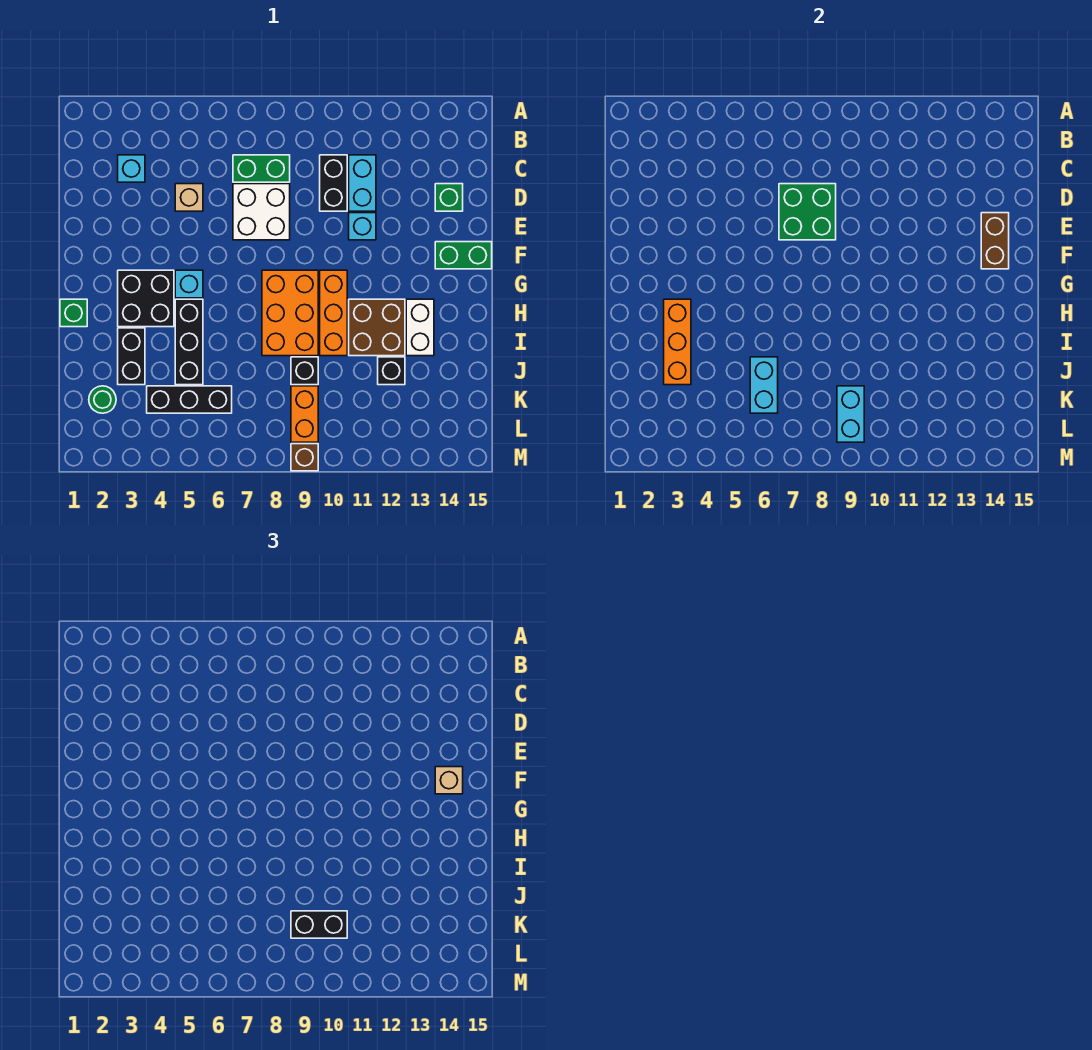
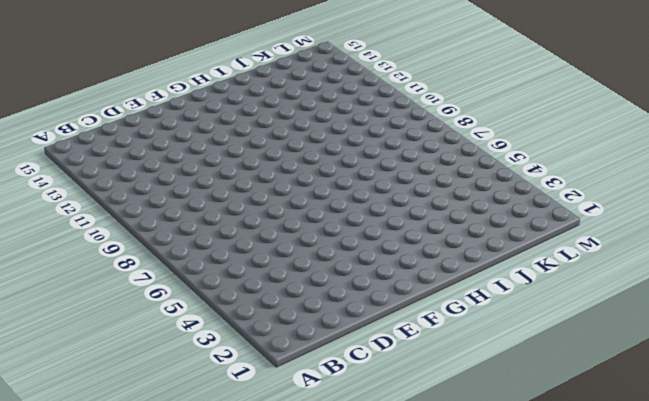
none -> cyan brick C3 level 1
none -> green brick C7:C8 level 1
none -> black brick C10:D10 level 1
none -> cyan brick C11:D11 level 1

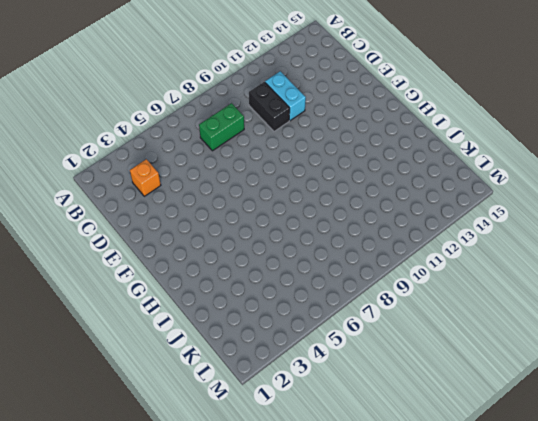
orange brick C3 level 1 -> cyan brick C3 level 1
none -> tan brick D5 level 1
none -> white brick D7:E8 level 1
none -> green brick D14 level 1
none -> cyan brick E11 level 1

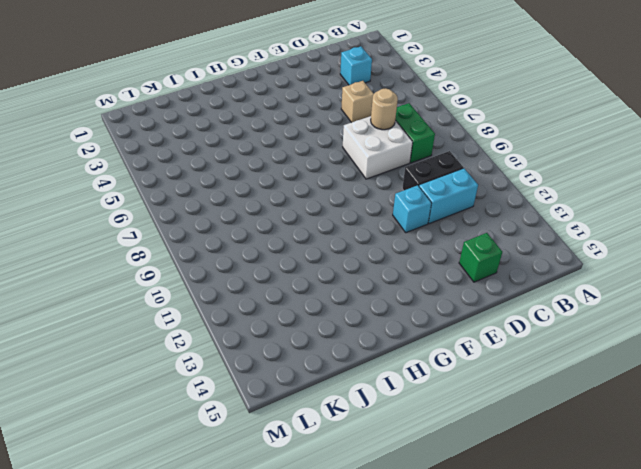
tan round brick D7 level 2 -> green brick D7:E8 level 2
none -> green brick F14:F15 level 1
none -> black brick G3:H4 level 1
none -> cyan brick G5 level 1
none -> orange brick G8:I9 level 1

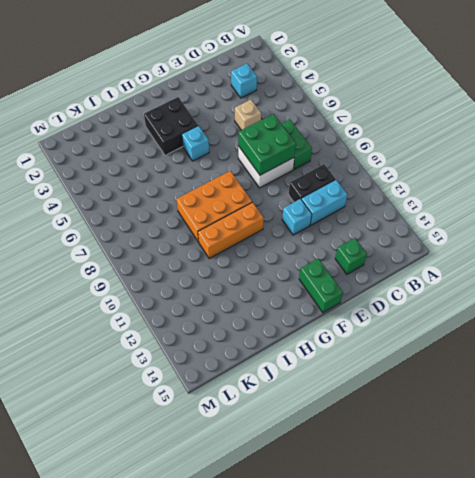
none -> green brick H1 level 1
none -> black brick H5:J5 level 1
none -> brown brick H11:I12 level 1
none -> white brick H13:I13 level 1

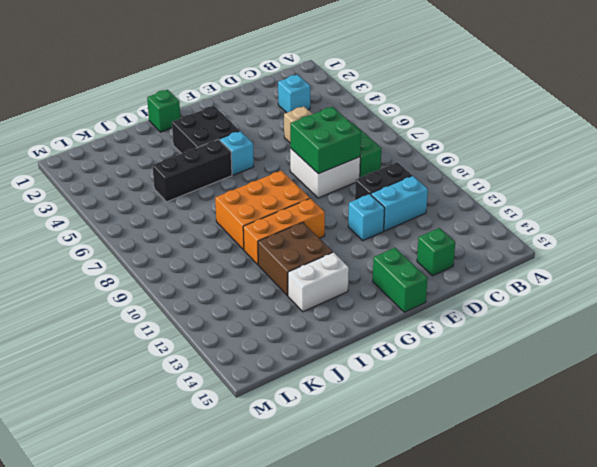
none -> black brick I3:J3 level 1
none -> black brick J9 level 1
none -> black brick J12 level 1
none -> green round brick K2 level 1

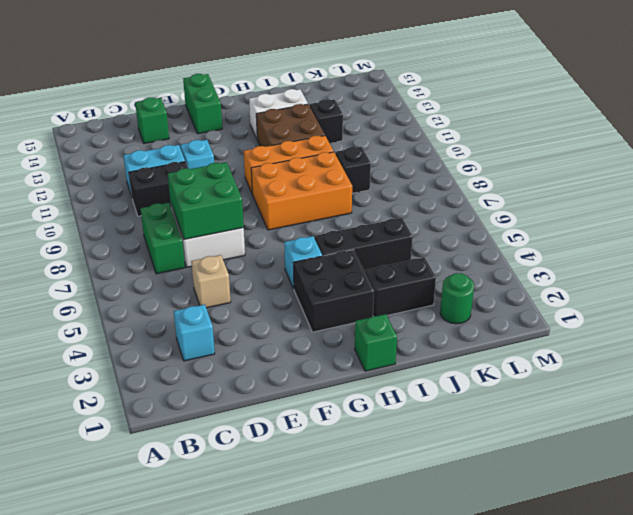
none -> black brick K4:K6 level 1
none -> orange brick K9:L9 level 1
none -> brown brick M9 level 1
none -> brown brick E14:F14 level 2

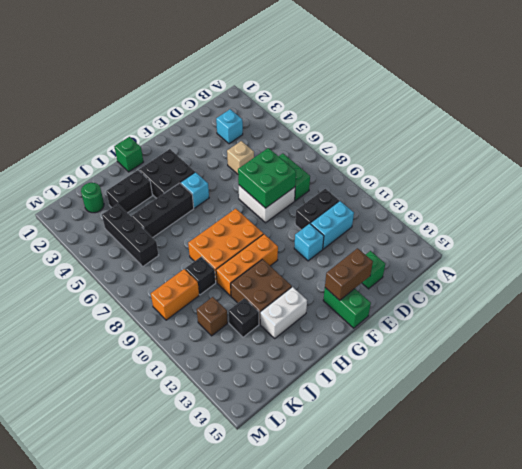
brown brick K11 level 1 -> brown brick M9 level 1
none -> orange brick H3:J3 level 2
none -> cyan brick J6:K6 level 2
none -> cyan brick K9:L9 level 2
none -> tan brick F14 level 3

